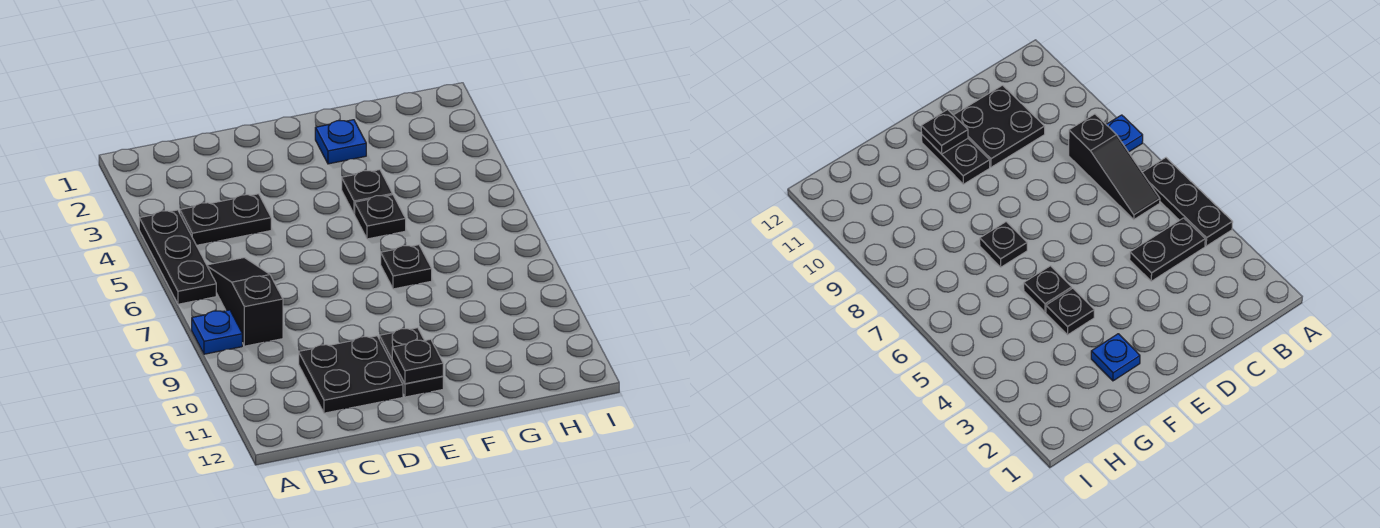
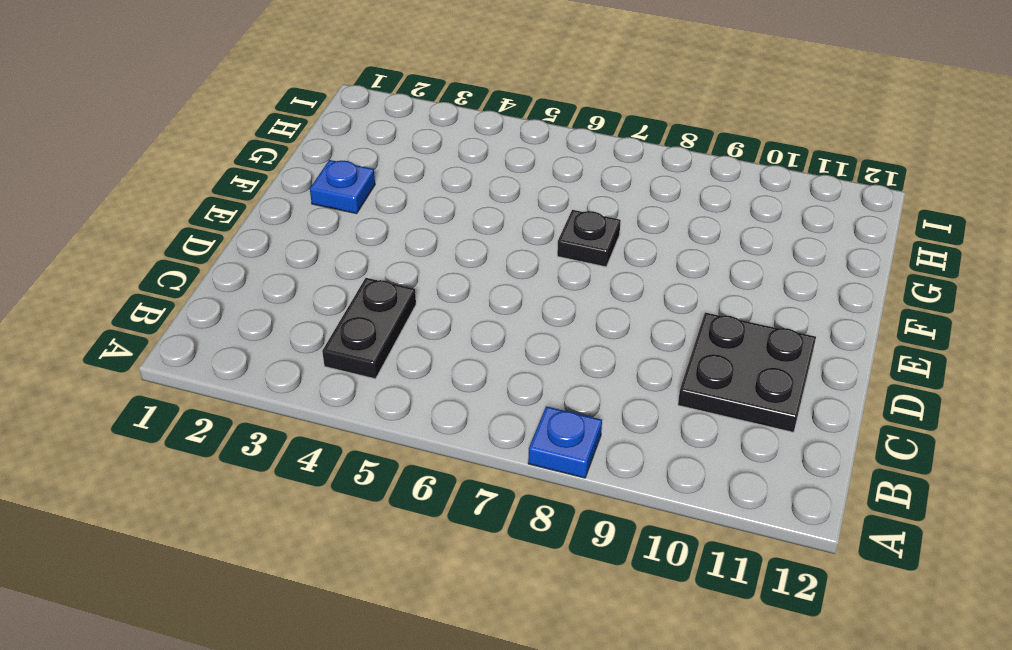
none -> black plate A4:A6 level 1
none -> black slope B6:B8 level 1 top 8

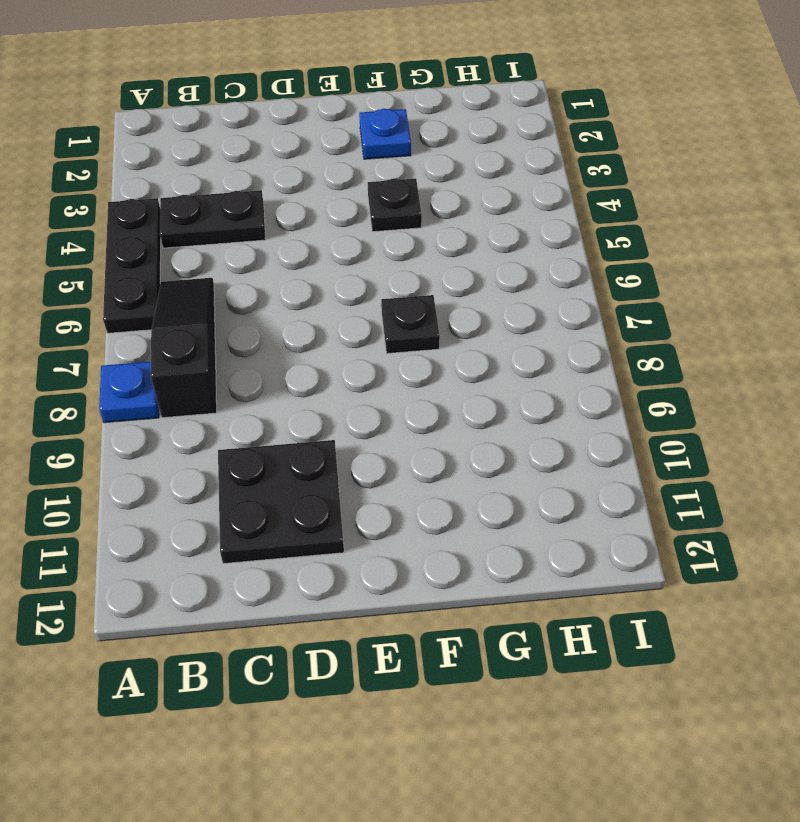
none -> black plate E10:E11 level 1
none -> black plate F5 level 1

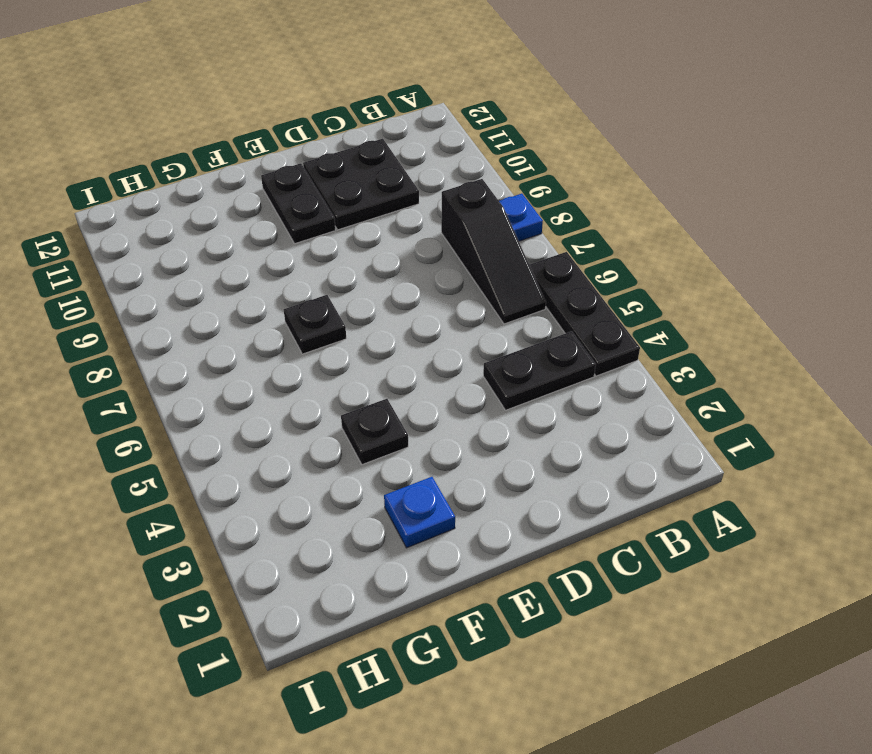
none -> black plate F5 level 1
none -> black plate E11 level 2

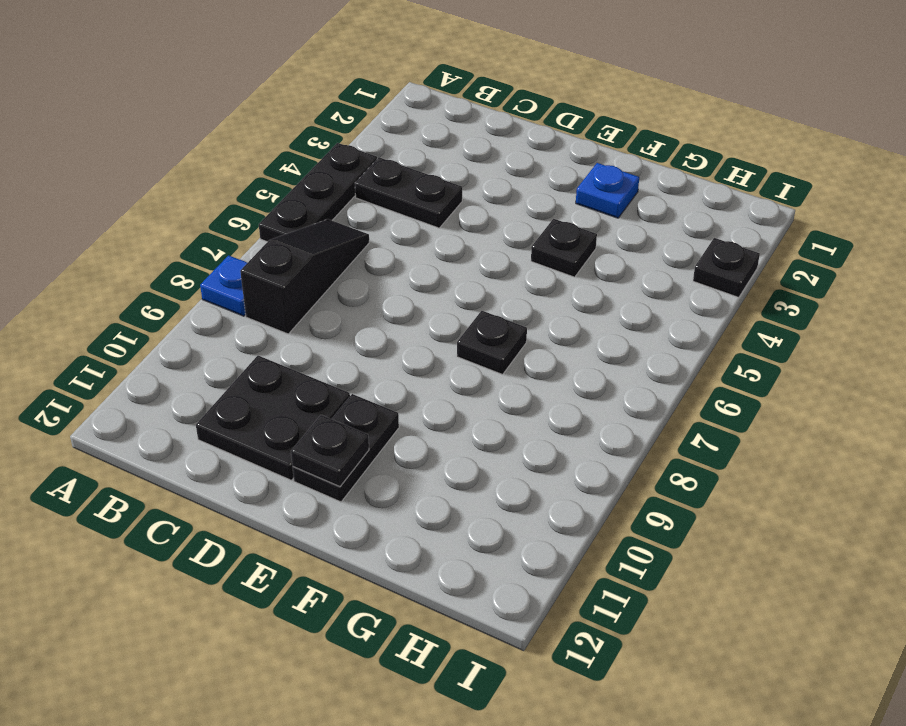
black plate I3 level 1 -> black plate F5 level 1

